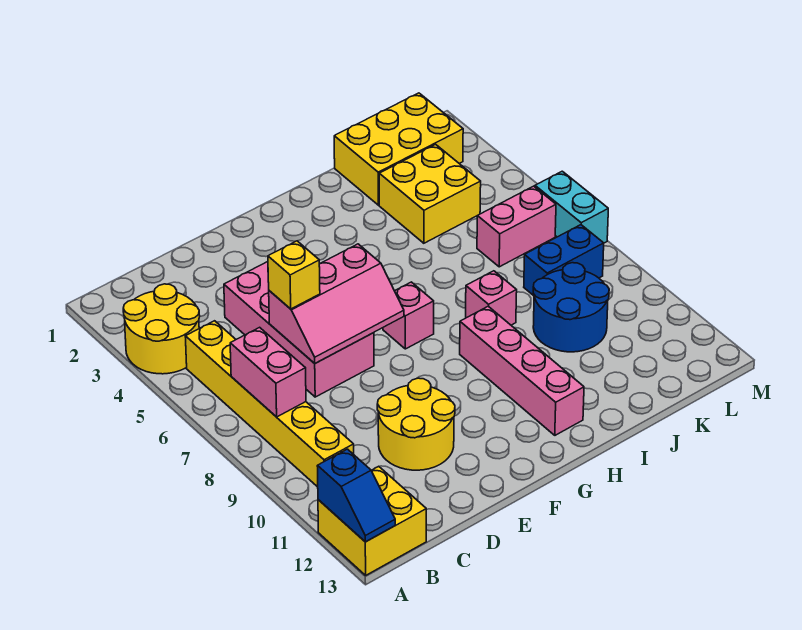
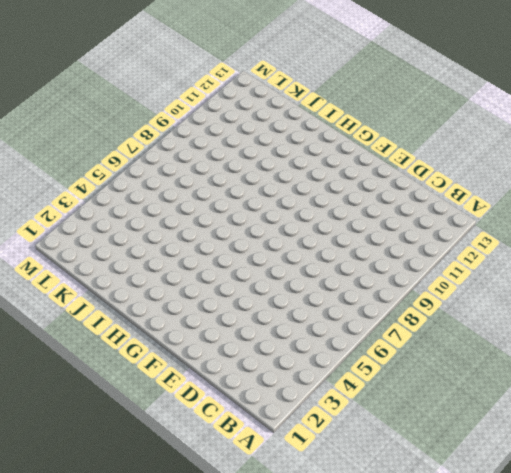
none -> yellow round brick A3:B4 level 1
none -> yellow brick A12:B13 level 1
none -> yellow brick B5:B10 level 1

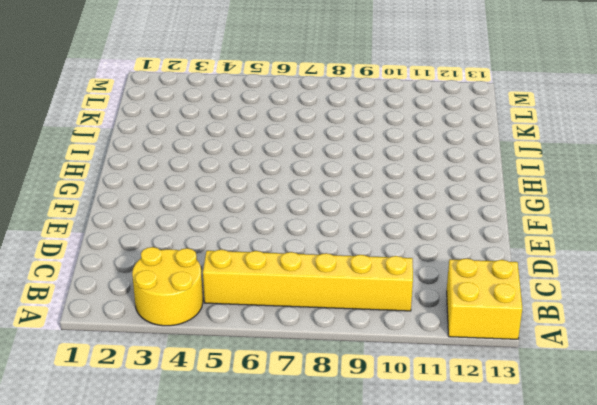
none -> pink brick D4:E7 level 1
none -> yellow round brick D10:E11 level 1
none -> pink brick G7 level 1

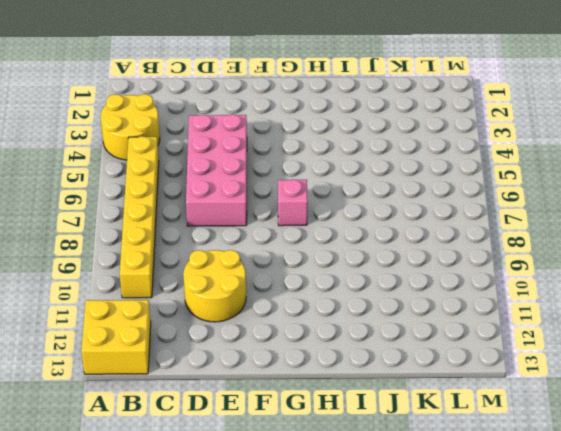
none -> pink brick H9:H12 level 1
none -> pink brick I8 level 1
none -> yellow brick J1:L2 level 1

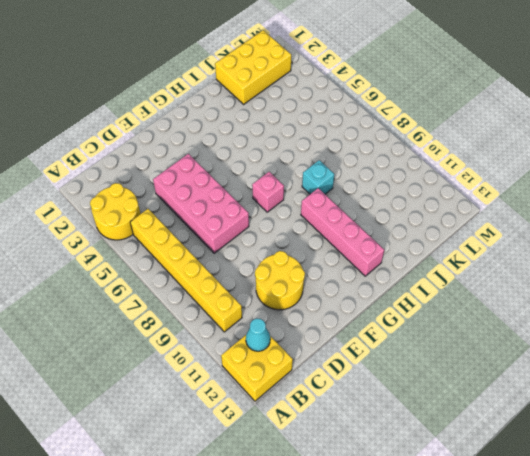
cyan cone B12 level 2 -> none
cyan brick I8 level 1 -> pink brick I8 level 1
none -> yellow brick J3:K4 level 1
none -> blue round brick J9:K10 level 1
none -> pink brick K6:L6 level 1

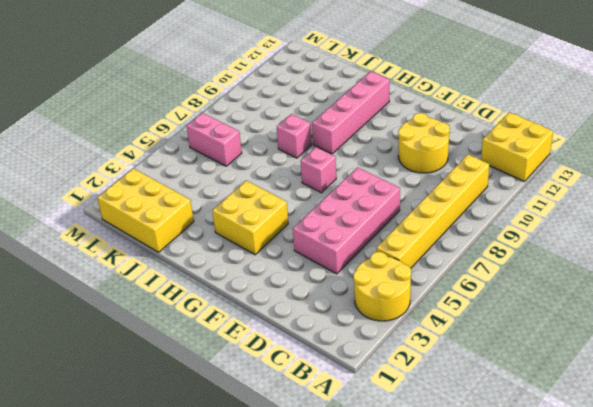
yellow brick G3:H4 level 1 -> yellow brick J3:K4 level 1
none -> blue round brick J9:K10 level 1
none -> blue brick K8:L8 level 1
none -> cyan brick M6:M7 level 1

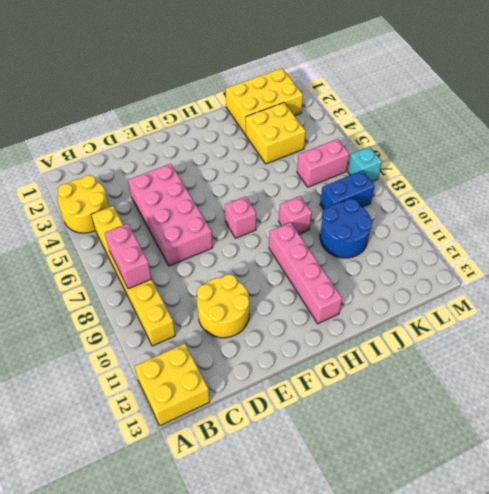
cyan brick M7 level 1 -> cyan brick M6:M7 level 1
none -> blue slope A12:A13 level 2 top 12
none -> pink slope D6:F7 level 2 top 6
none -> yellow brick D6 level 3

